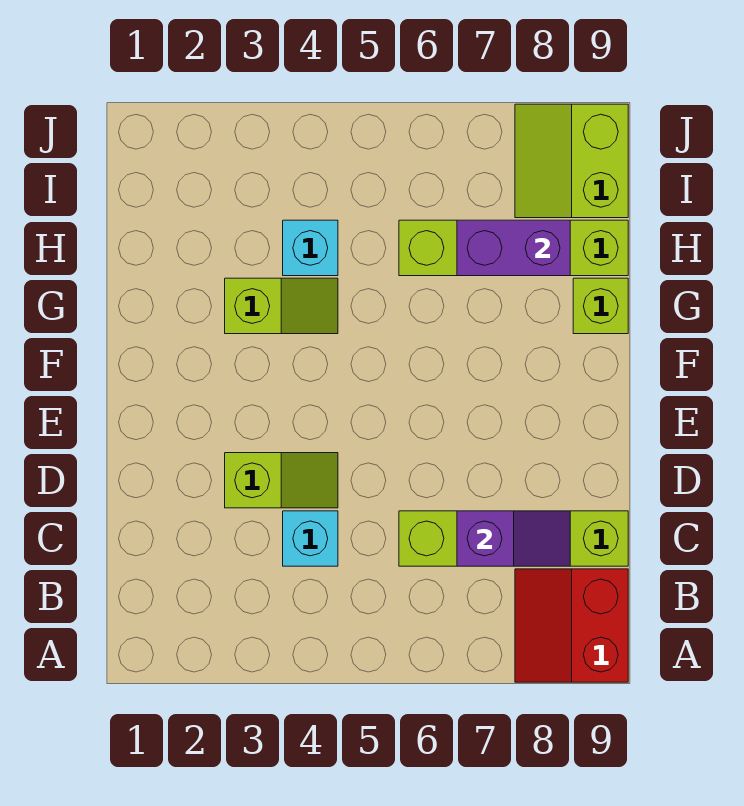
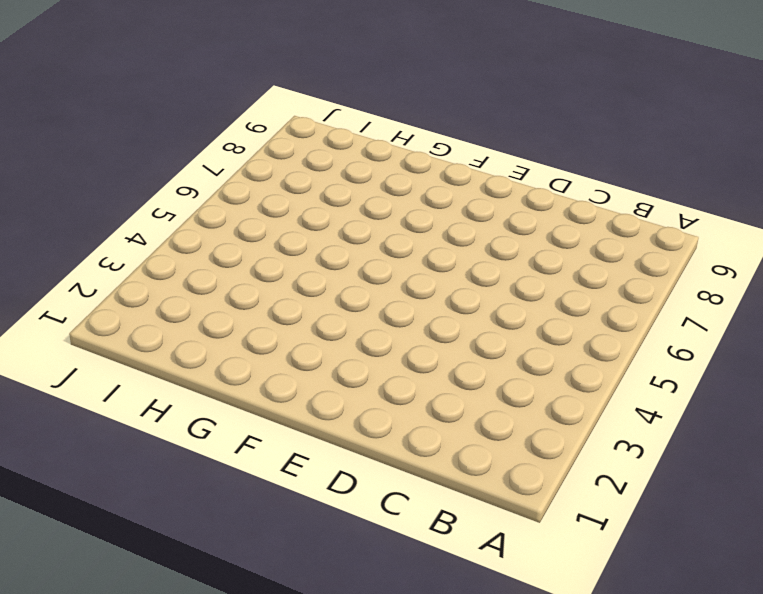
none -> red slope A8:B9 level 1 top 9
none -> cyan brick C4 level 1

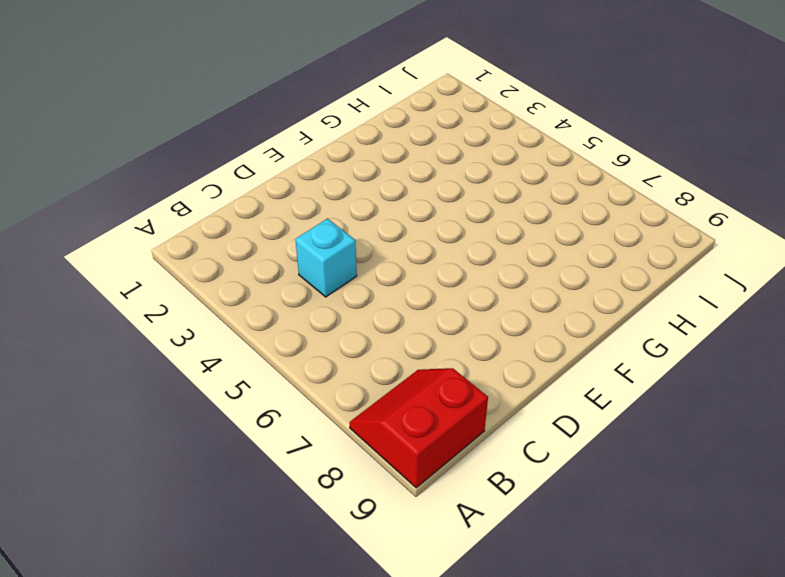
none -> lime brick C6:C9 level 1
none -> lime slope D3:D4 level 1 top 3

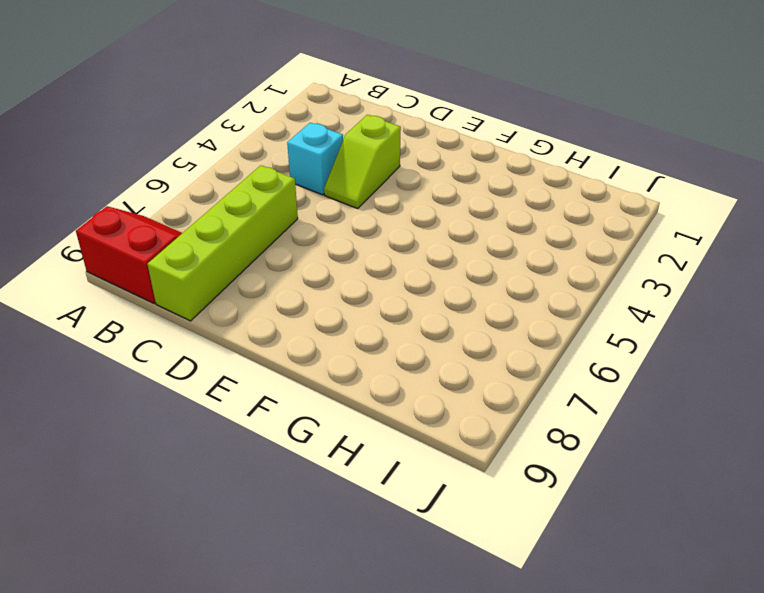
none -> lime slope G3:G4 level 1 top 3
none -> lime brick G9 level 1

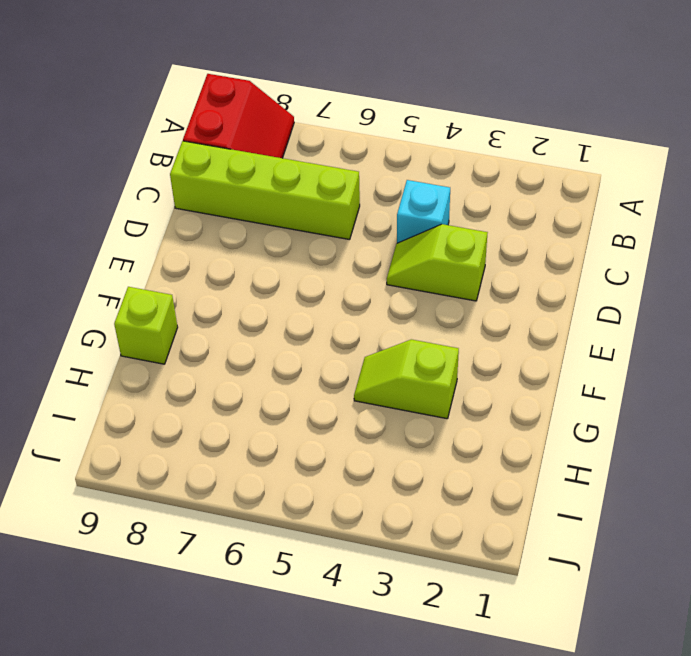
none -> cyan brick H4 level 1
none -> lime brick H6:H9 level 1

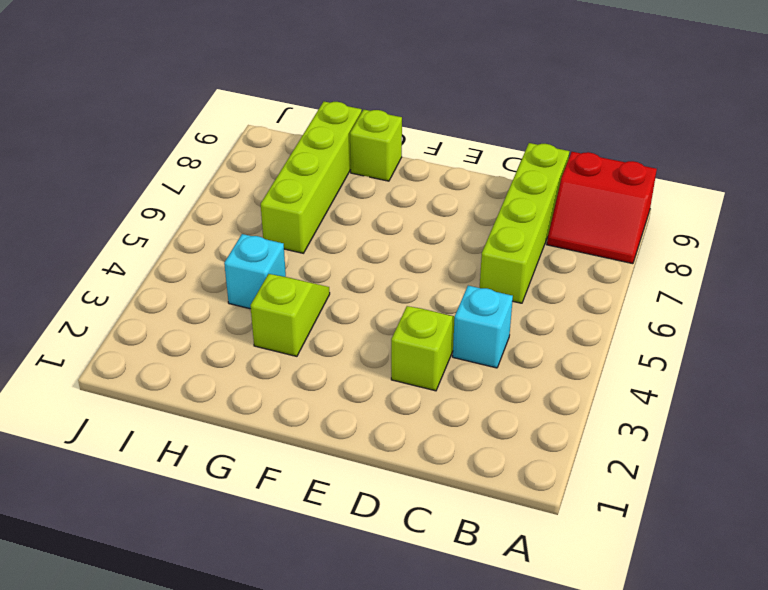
none -> lime slope I8:J9 level 1 top 9
none -> purple slope C7:C8 level 2 top 7

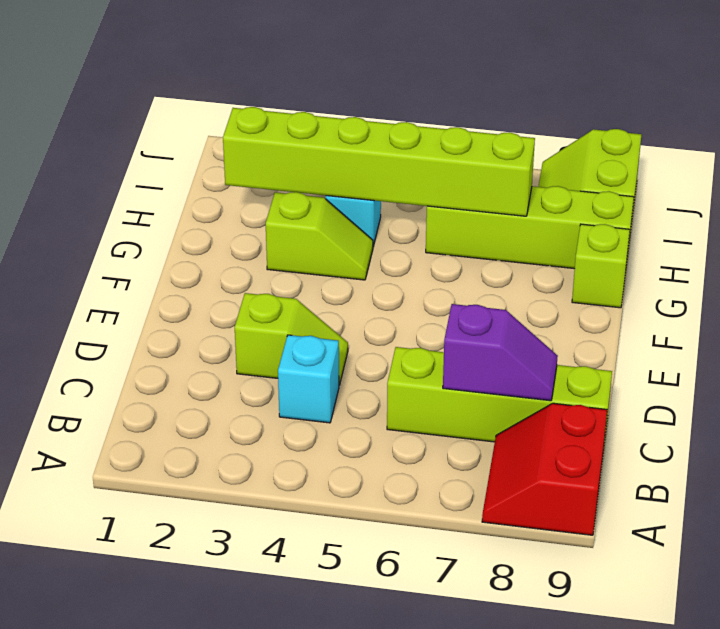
lime brick H2:H7 level 2 -> purple brick H7:H8 level 2

